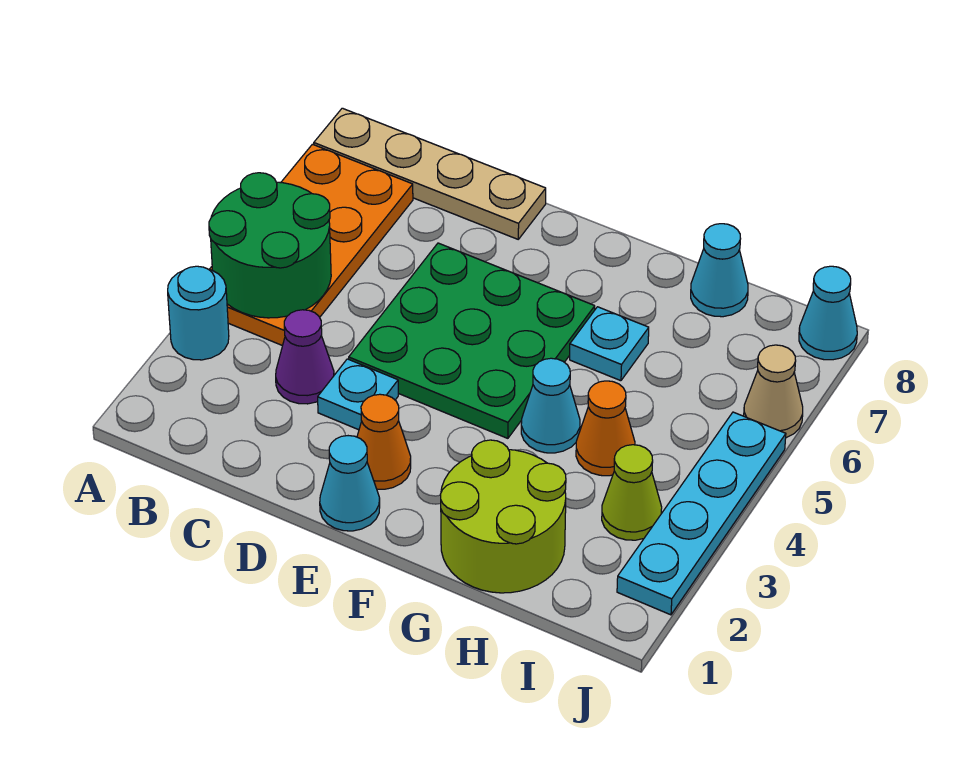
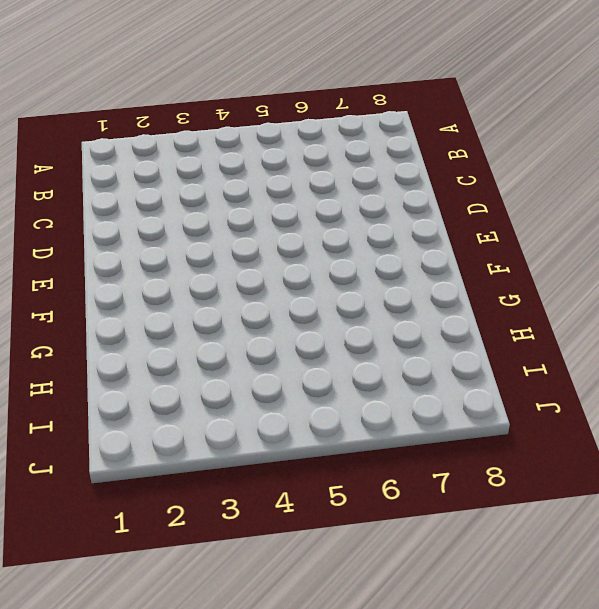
none -> cyan round brick A3 level 1
none -> orange plate A4:B7 level 1
none -> tan plate A8:D8 level 1

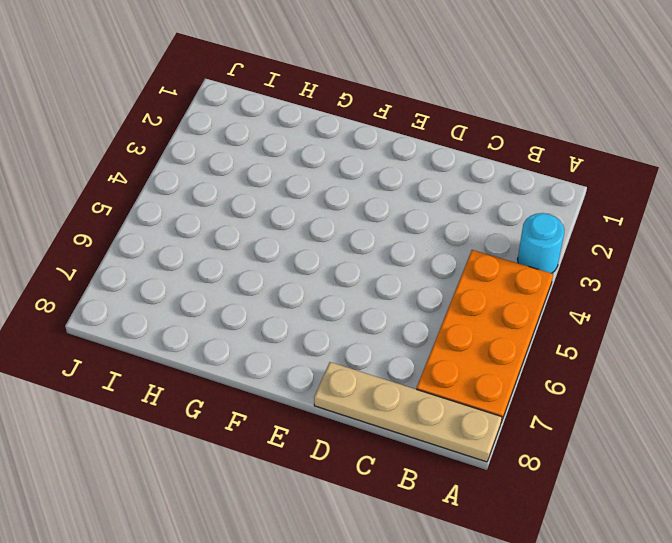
none -> purple cone C3 level 1
none -> cyan plate D3 level 1
none -> green plate D4:F6 level 1

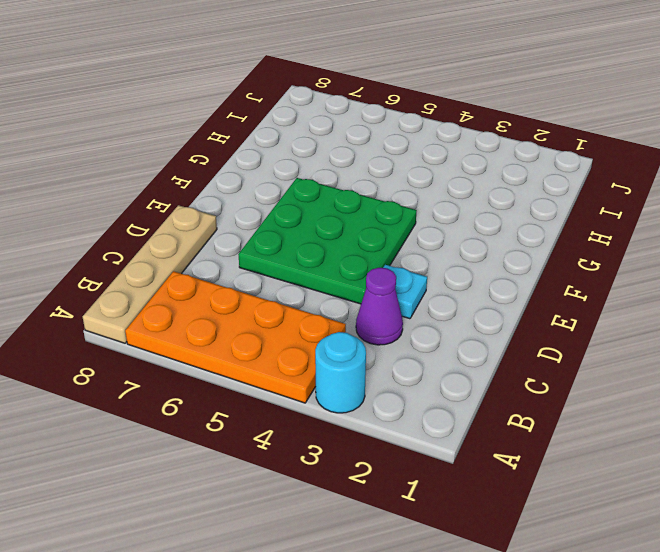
none -> cyan cone E1 level 1
none -> orange cone E2 level 1
none -> lime round brick G1:H2 level 1

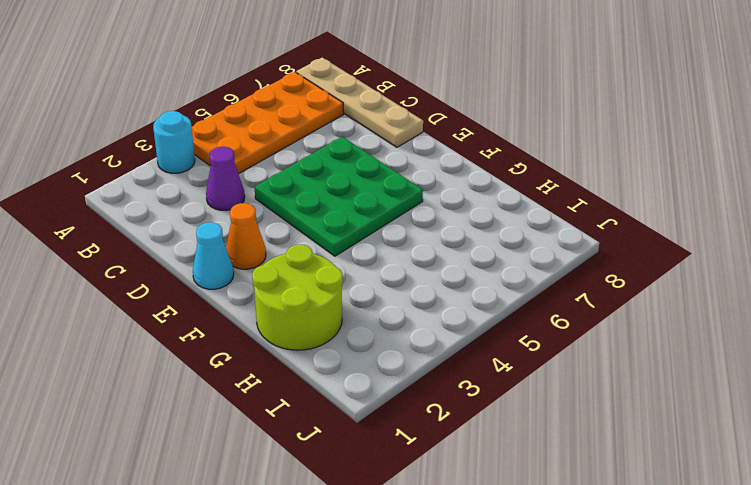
none -> cyan plate D3 level 1
none -> cyan cone G4 level 1
none -> cyan plate G6 level 1

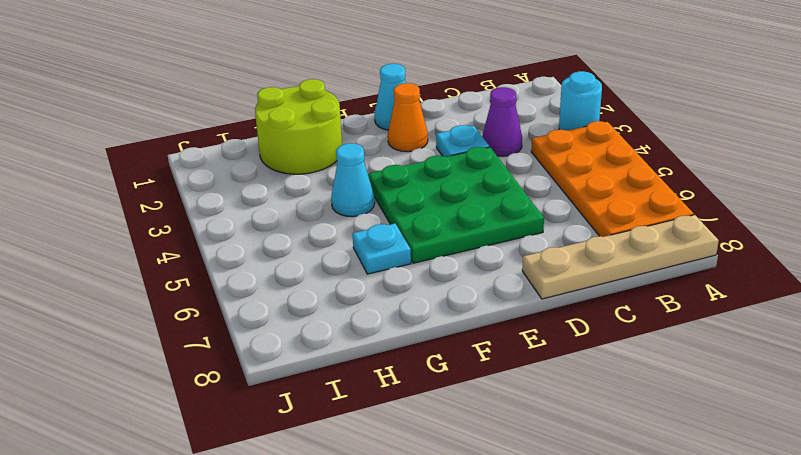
none -> orange cone H4 level 1
none -> cyan cone H8 level 1
none -> lime cone I3 level 1

